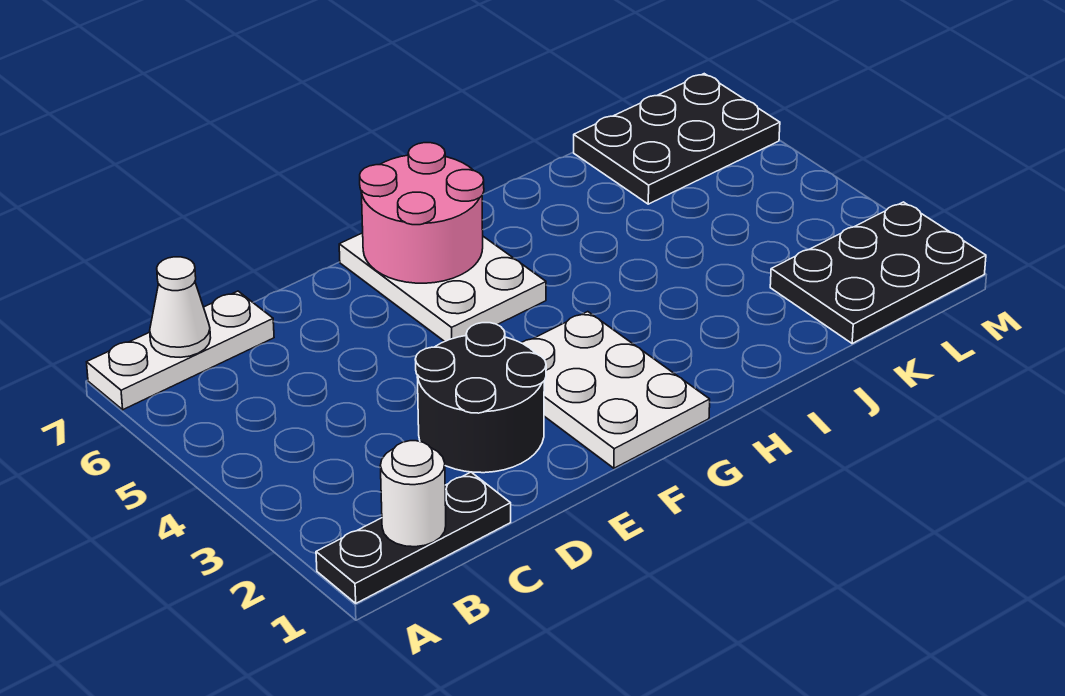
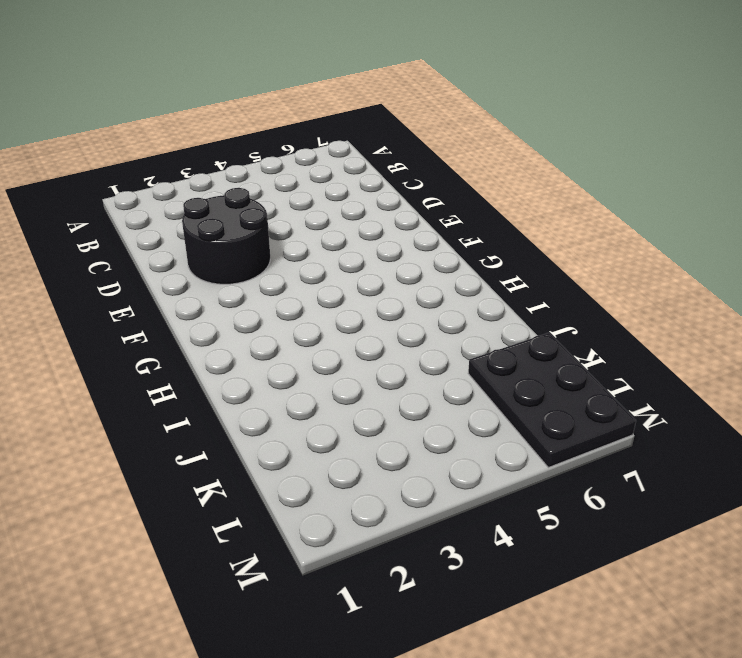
none -> black plate A1:C1 level 1
none -> white plate A7:C7 level 1

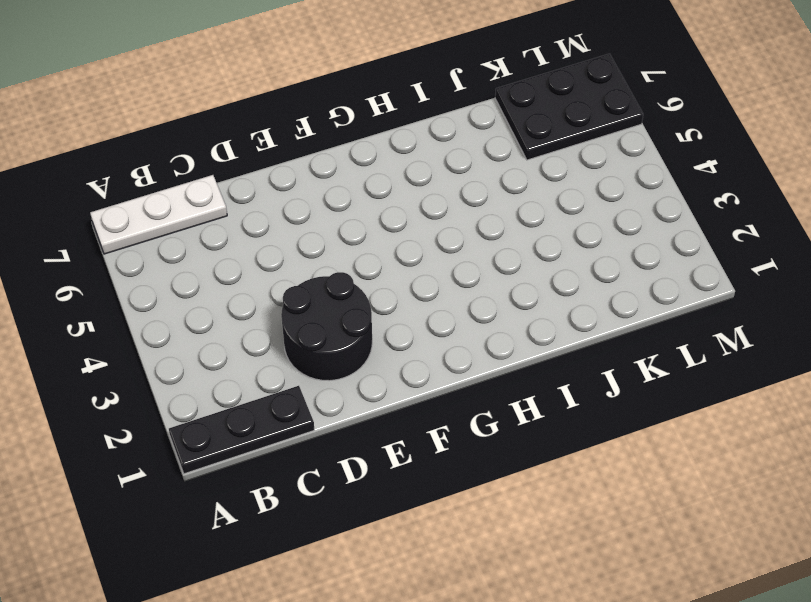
none -> white plate F1:G3 level 1
none -> white plate F5:G7 level 1

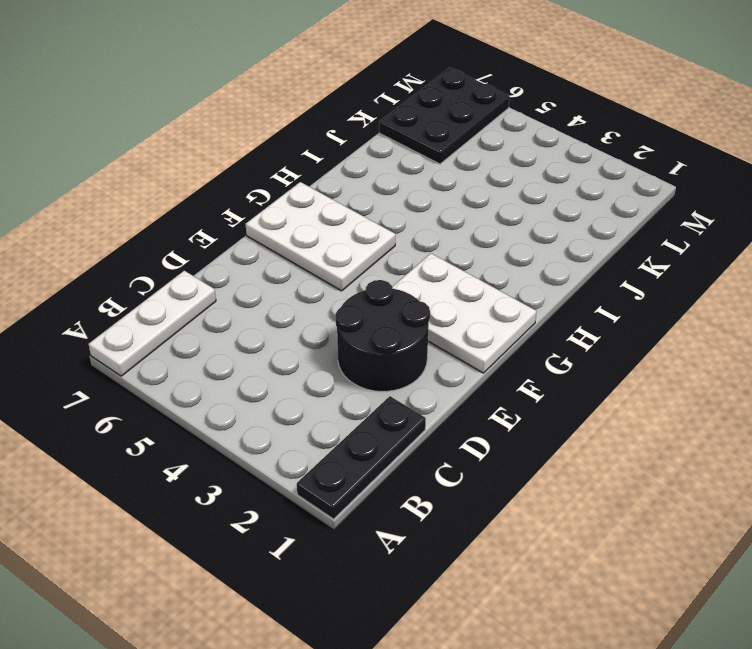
none -> black plate K1:M2 level 1
none -> white round brick B1 level 2

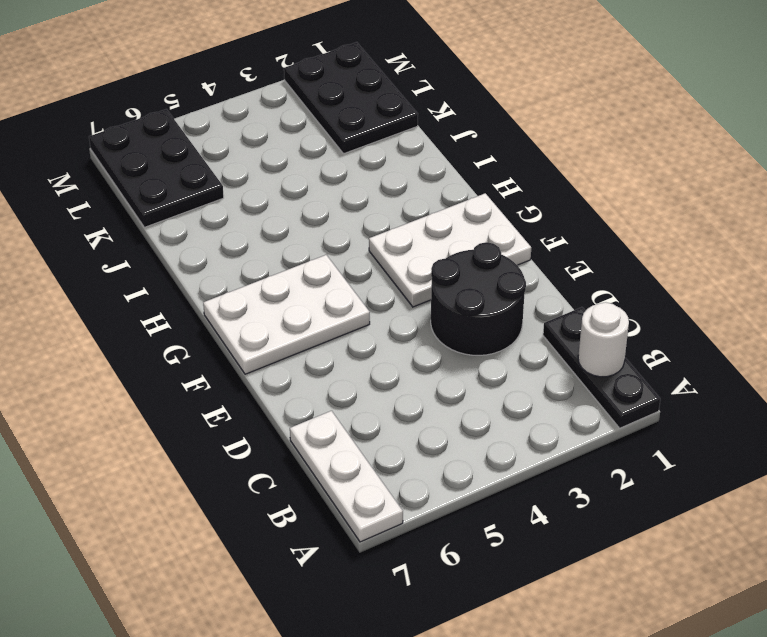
none -> white cone B7 level 2
none -> pink round brick F6:G7 level 2

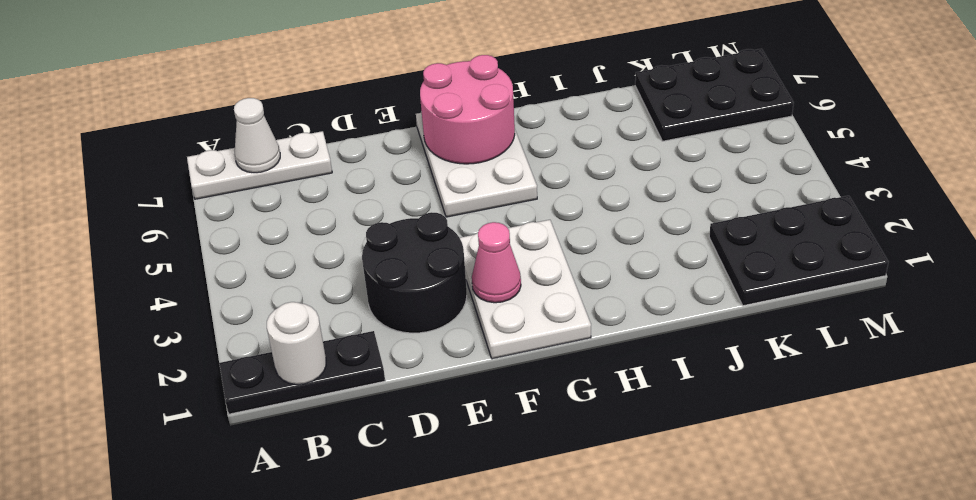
pink cone F2 level 2 -> none

